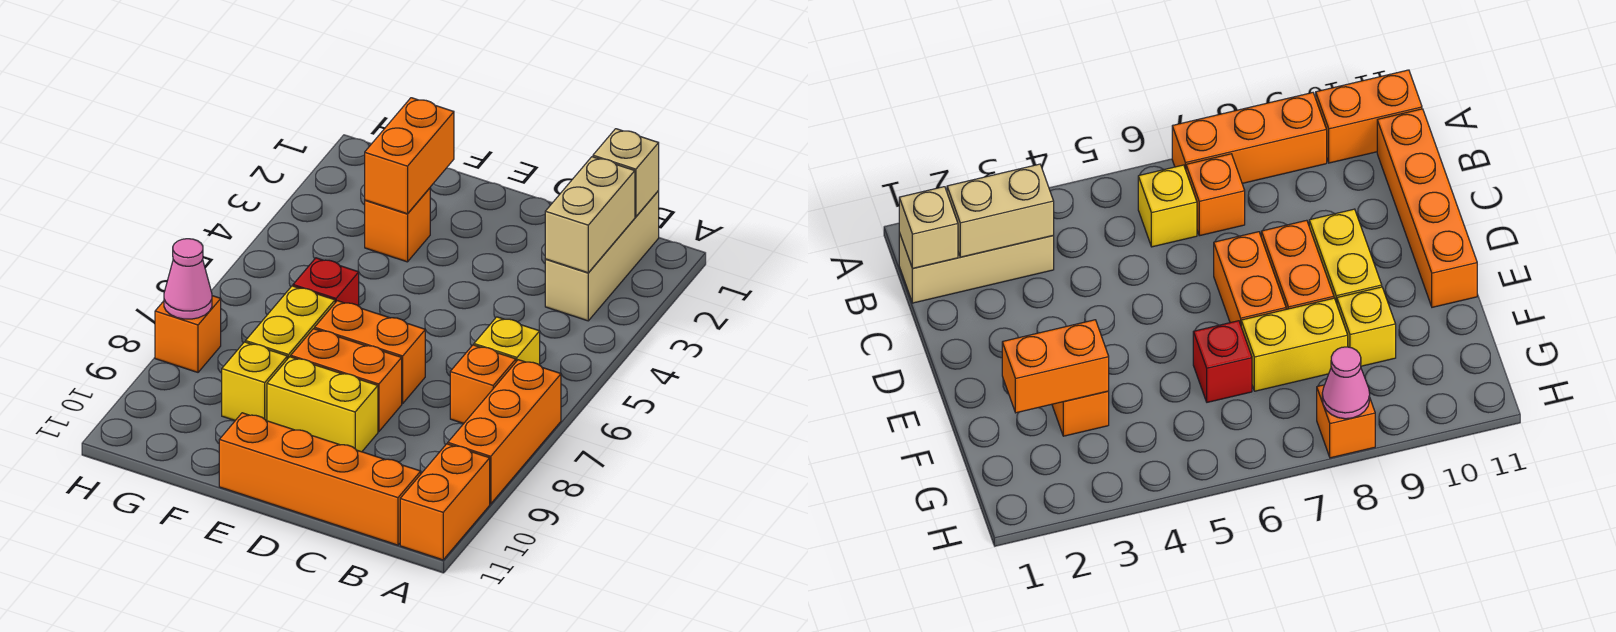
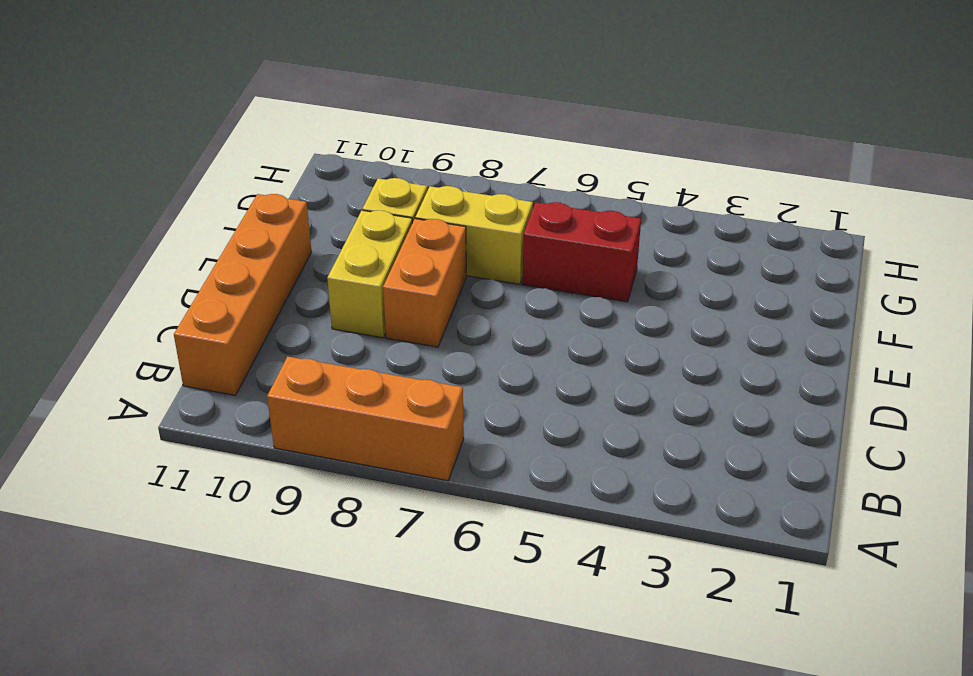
red brick F5:F6 level 1 -> red brick F6 level 1
none -> orange brick A10:A11 level 1
none -> tan brick B1:B3 level 1
none -> yellow brick B6 level 1

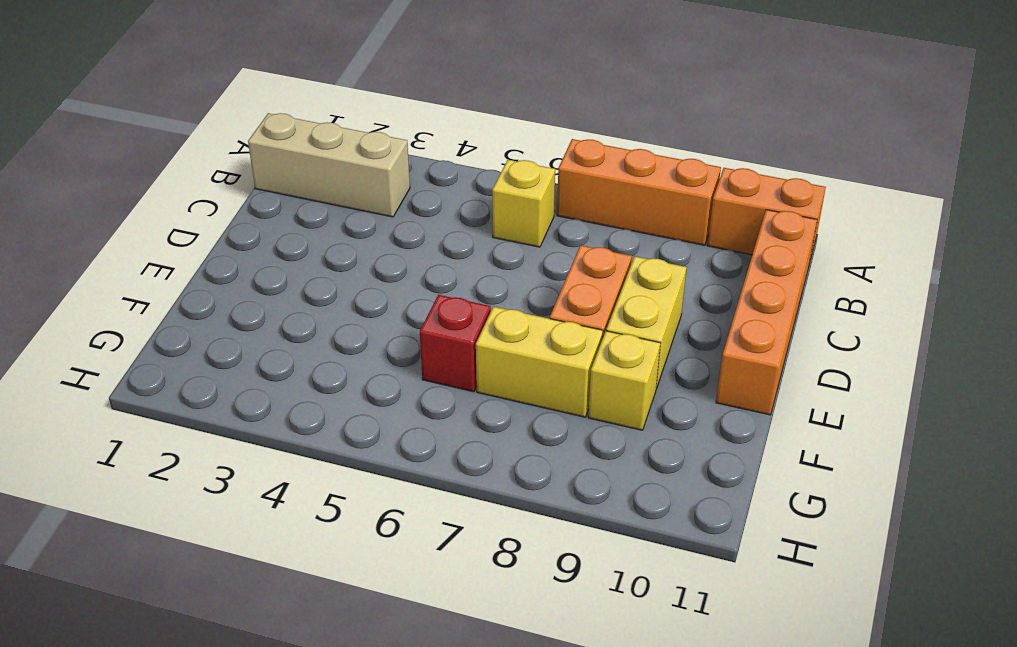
none -> orange brick B7 level 1
none -> orange brick D7:E7 level 1
none -> orange brick F3 level 1

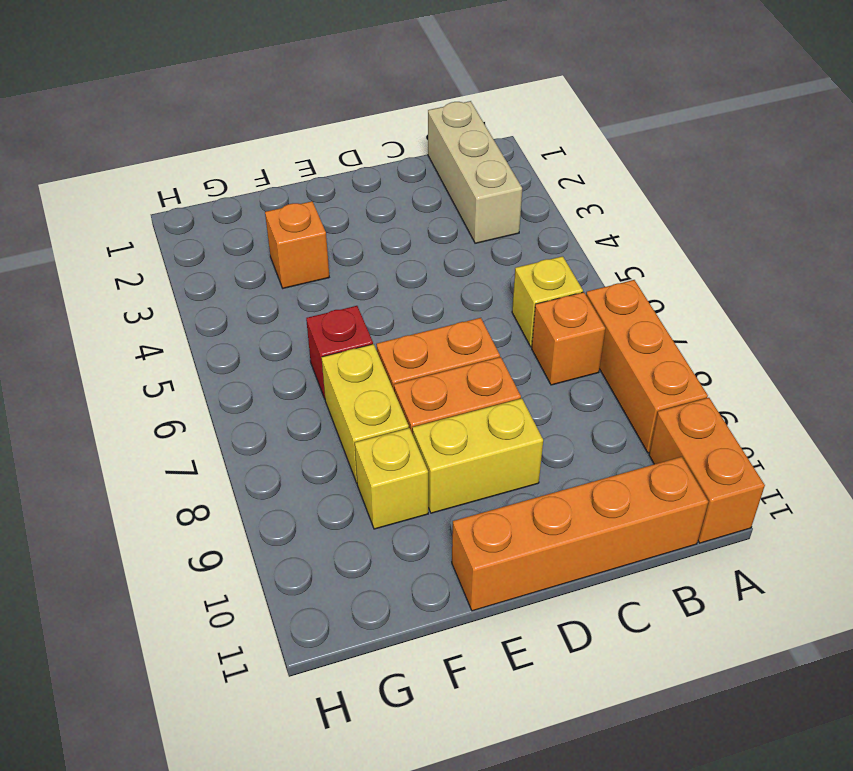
none -> orange brick H8 level 1
none -> tan brick B1 level 2
none -> tan brick B2:B3 level 2

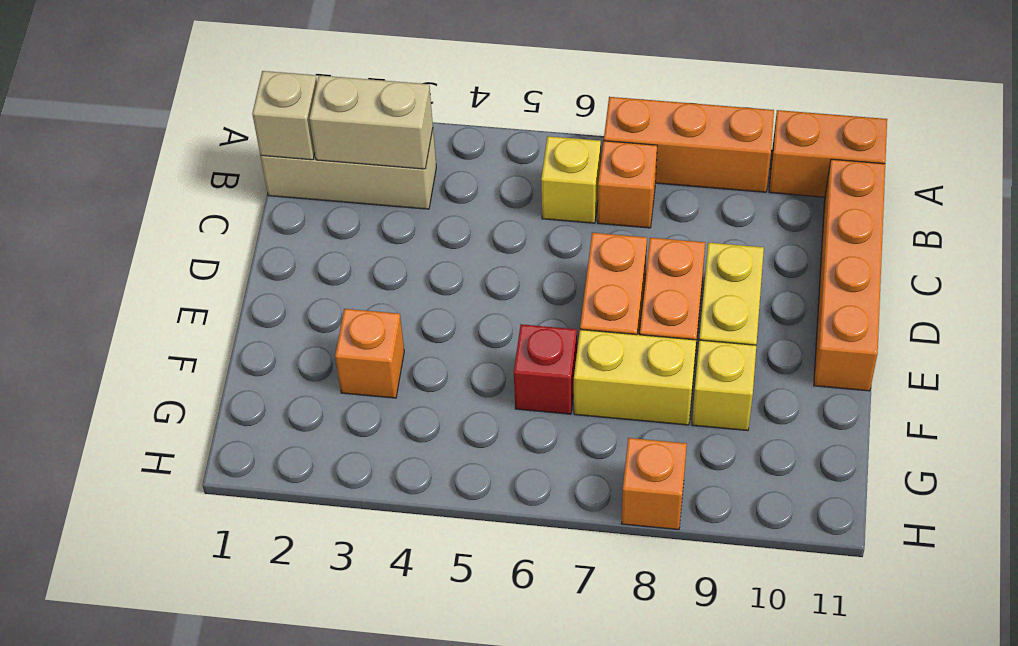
none -> orange brick F2:F3 level 2
none -> pink cone H8 level 2

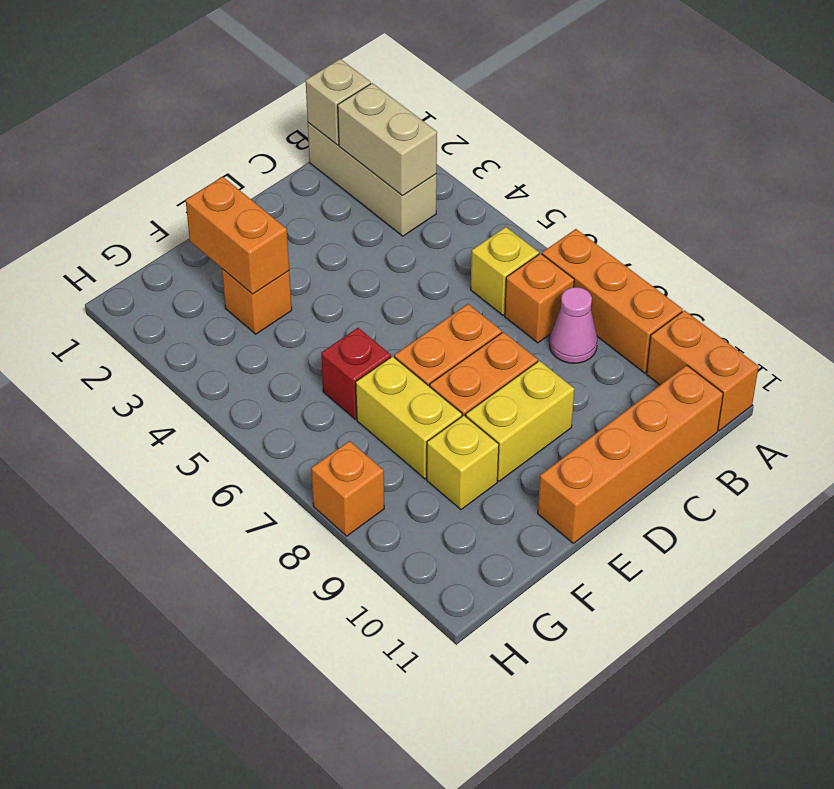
pink cone B8 level 1 -> pink cone H8 level 2

